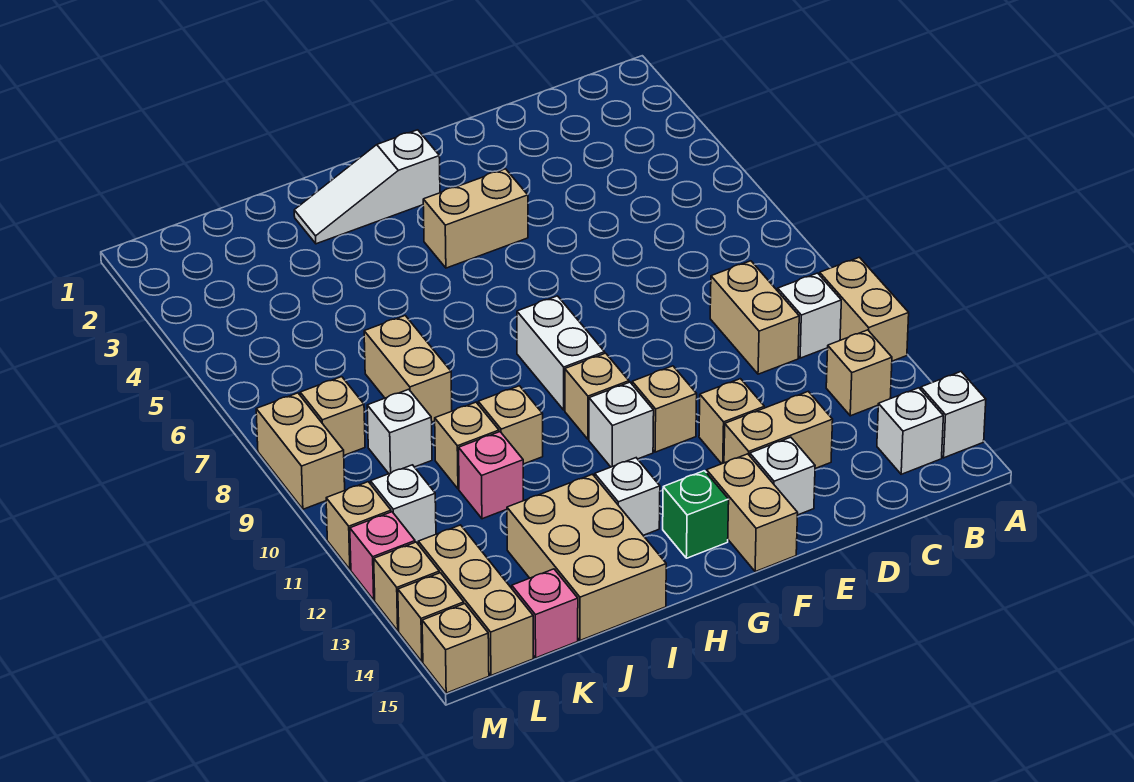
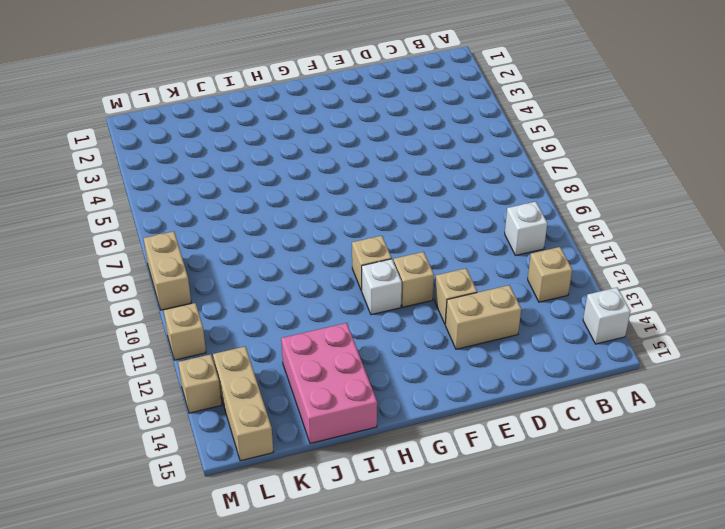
pink brick I13:J15 level 1 -> tan brick I13:J15 level 1
none -> tan brick A10:A11 level 1
none -> white brick B14 level 1
none -> tan brick C9:C10 level 1
none -> white brick E14 level 1

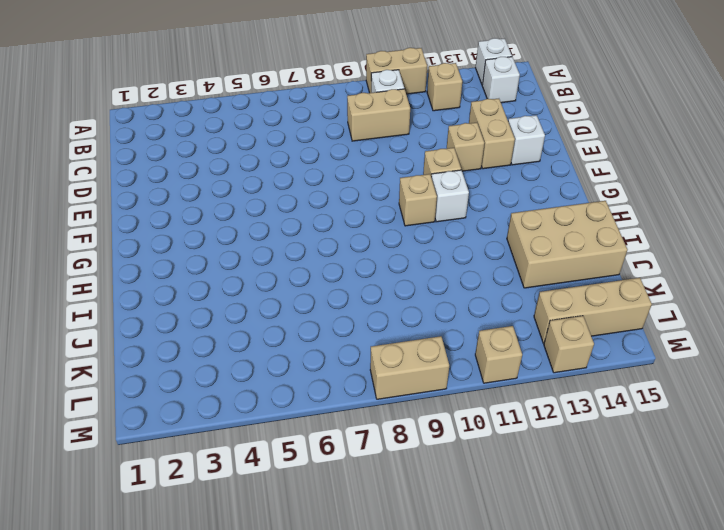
none -> tan brick F4:G4 level 1
none -> tan brick F14:F15 level 1
none -> white slope G2:I2 level 1 top G
none -> white brick G8:G9 level 1

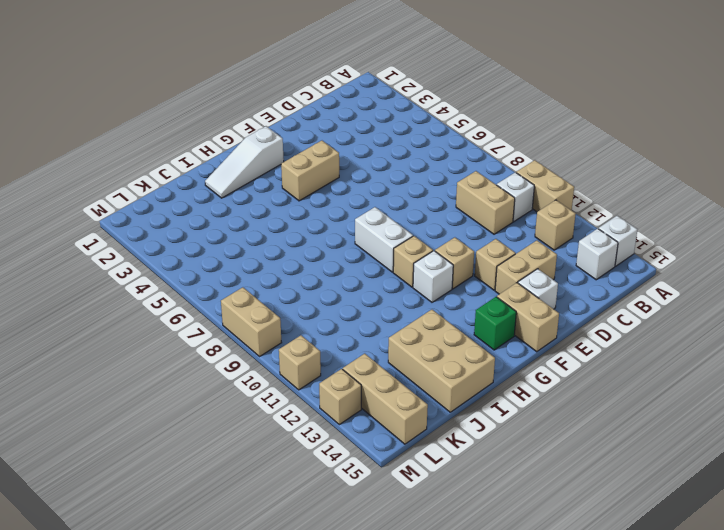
none -> white brick H13 level 1
none -> tan brick I10 level 1
none -> tan brick J7:J8 level 1
none -> tan brick J10 level 1

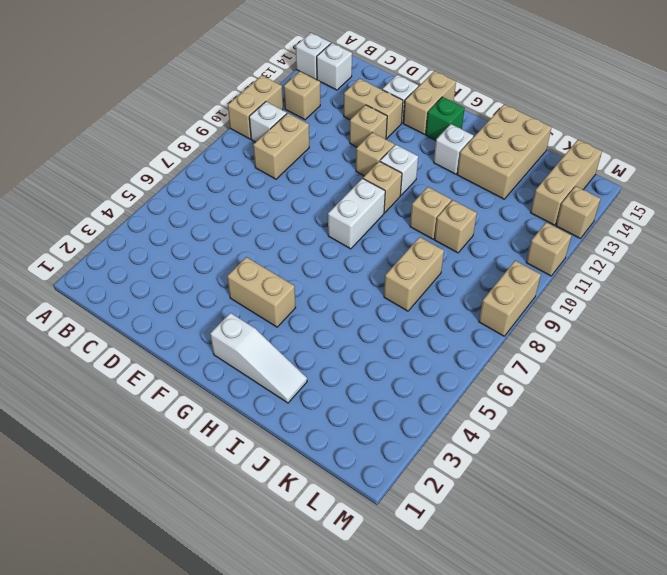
none -> pink brick J11 level 1
none -> white brick K9 level 1
none -> pink brick K15 level 1
none -> tan brick L8 level 1

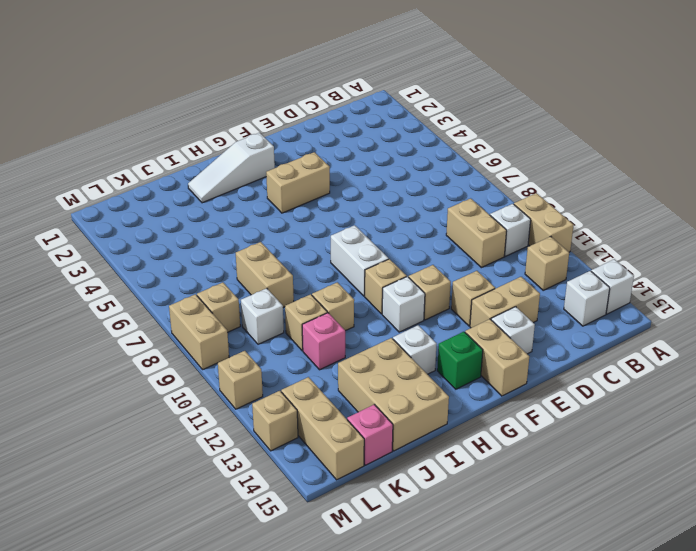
none -> white brick L11 level 1
none -> pink brick M12 level 1
none -> tan brick M14 level 1
none -> tan brick M15 level 1

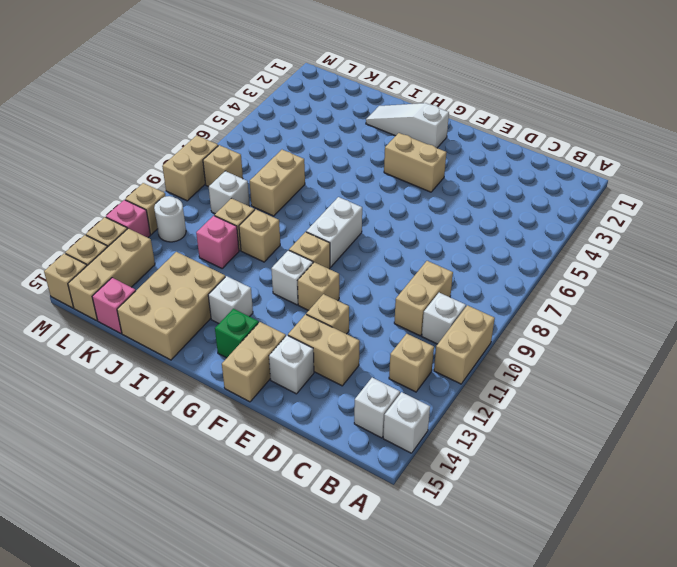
white round brick L11 level 1 -> white brick L11 level 1

